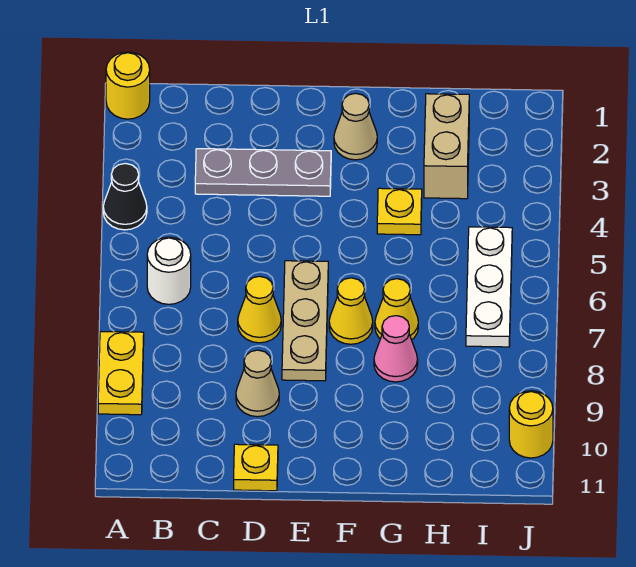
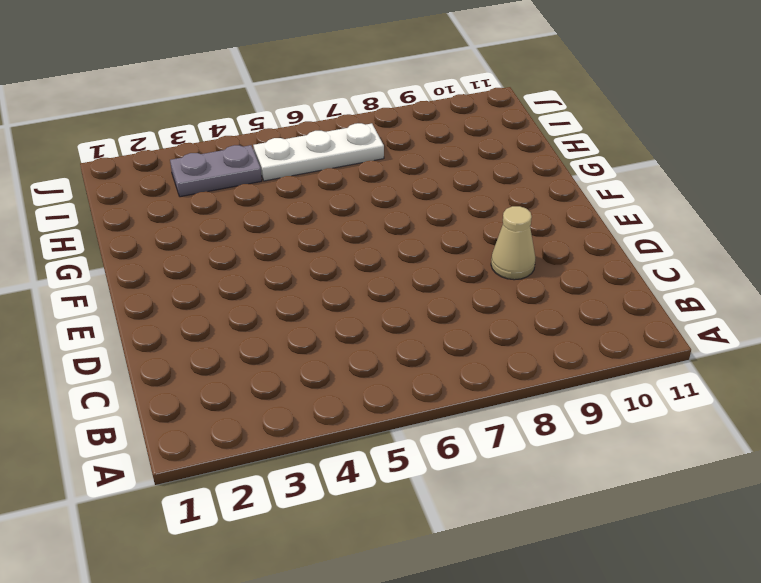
grey plate I3:I4 level 1 -> none
none -> yellow round brick A1 level 1
none -> black cone A4 level 1
none -> yellow plate A8:A9 level 1

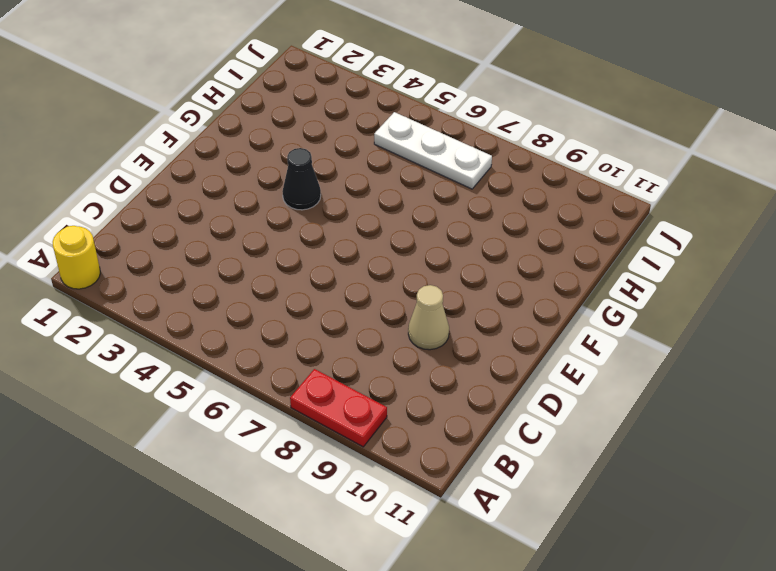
red plate A8:A9 level 1 -> yellow plate A8:A9 level 1
black cone F4 level 1 -> black cone A4 level 1
none -> white round brick B6 level 1
none -> grey plate C3:E3 level 1
none -> yellow cone D7 level 1

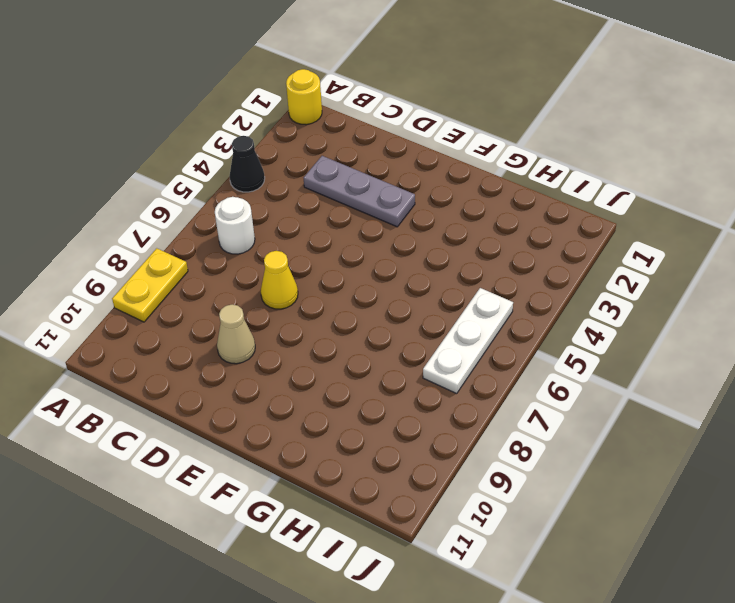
none -> yellow plate D11 level 1
none -> tan plate E6:E8 level 1
none -> tan cone F2 level 1

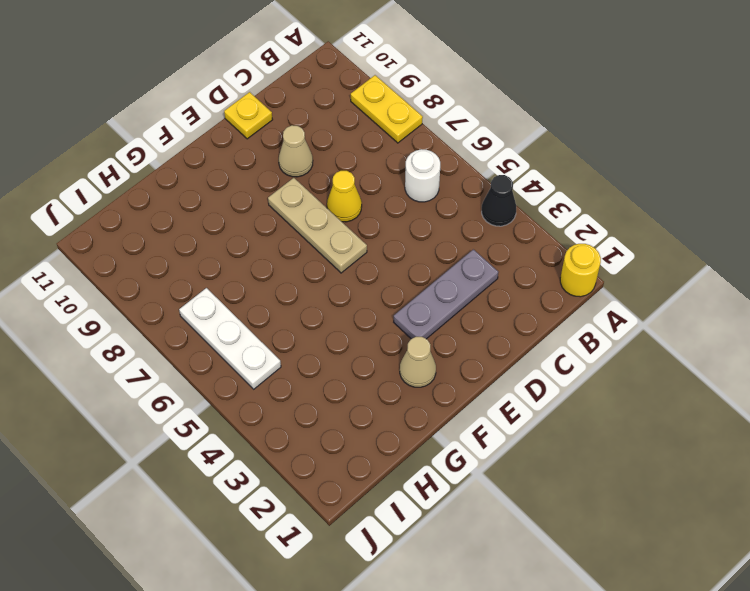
none -> yellow cone F7 level 1
none -> yellow plate G4 level 1
none -> yellow cone G7 level 1

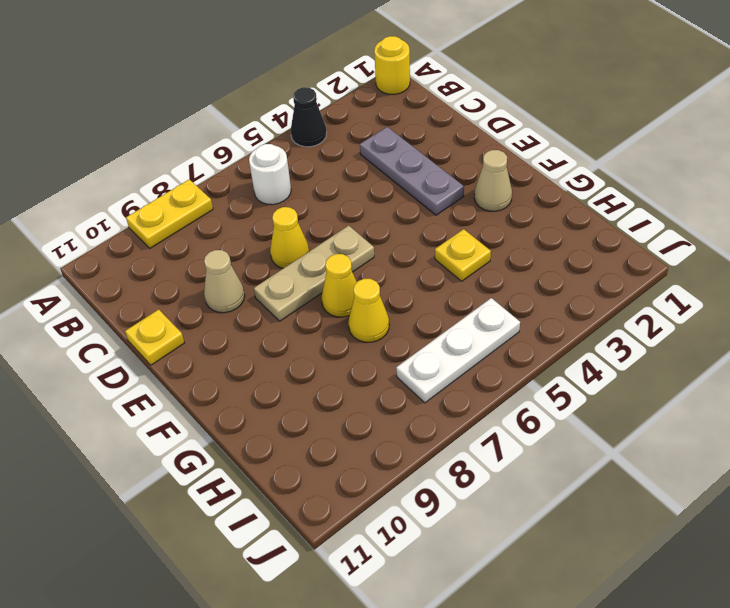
none -> pink cone G8 level 1
none -> tan brick H2:H3 level 1
none -> yellow round brick J10 level 1

